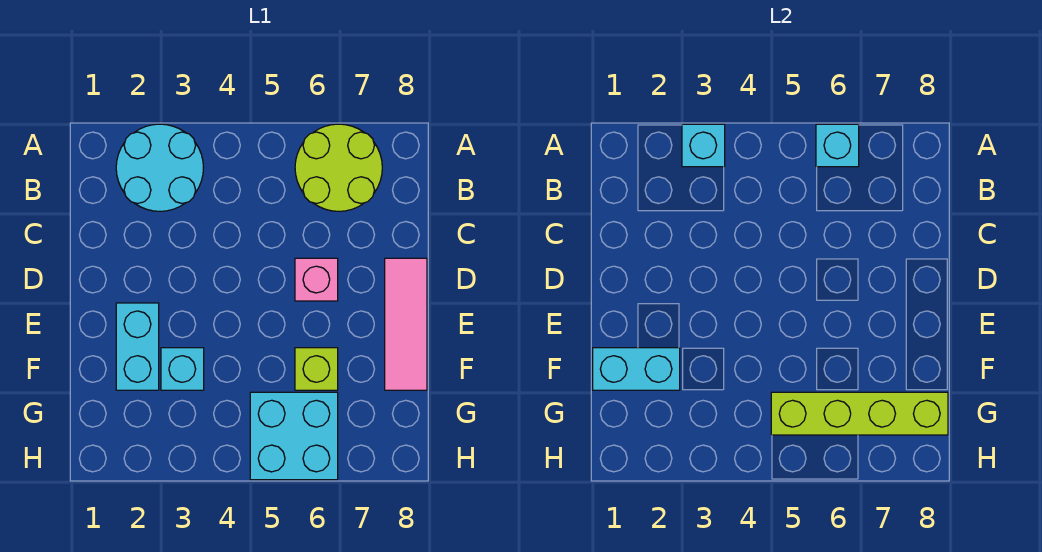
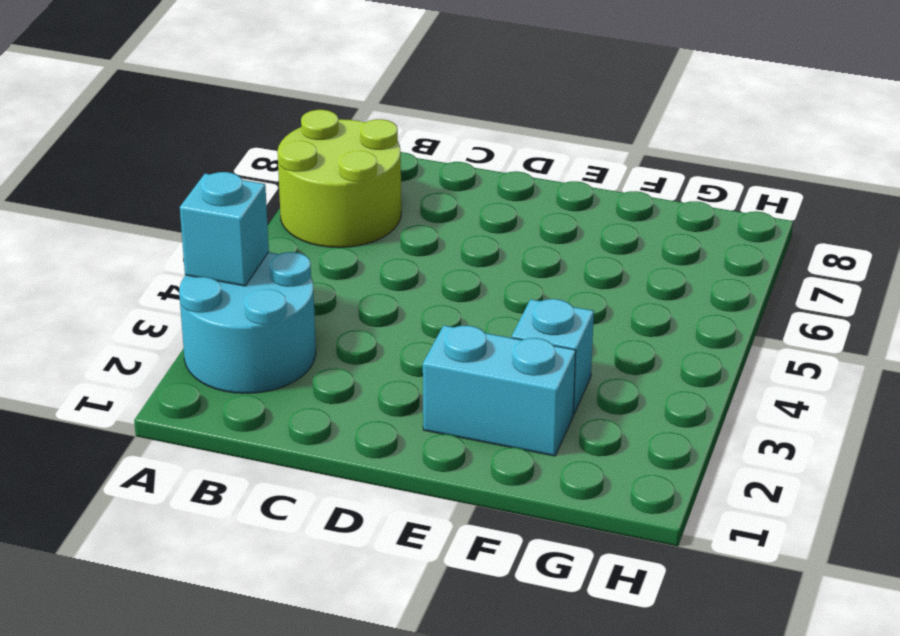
none -> pink brick D6 level 1
none -> pink tile D8:F8 level 1
none -> lime brick F6 level 1

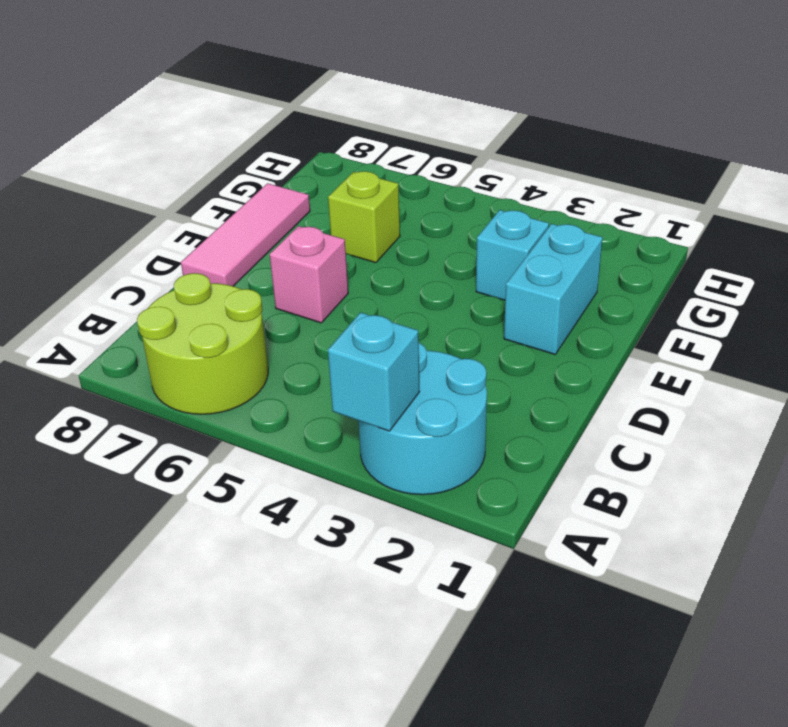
none -> cyan brick G5:H6 level 1
none -> cyan brick A6 level 2
none -> cyan brick F1:F2 level 2

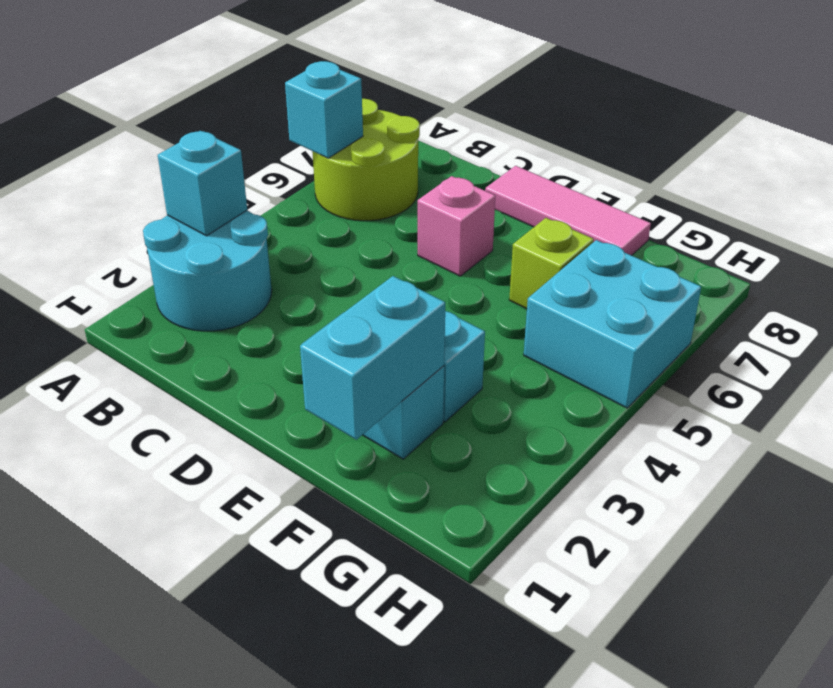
none -> lime brick G5:G8 level 2

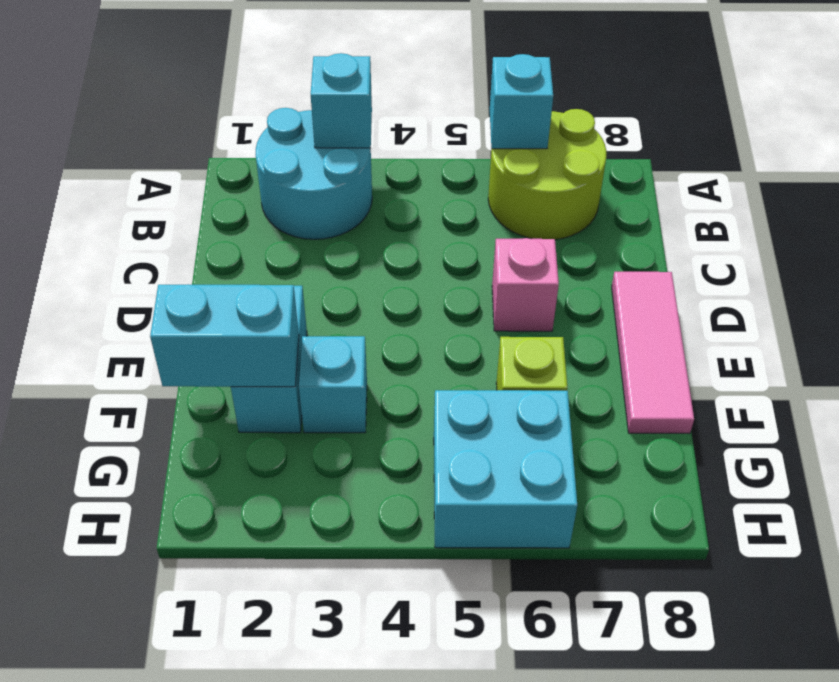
none -> lime brick G5:G8 level 2

